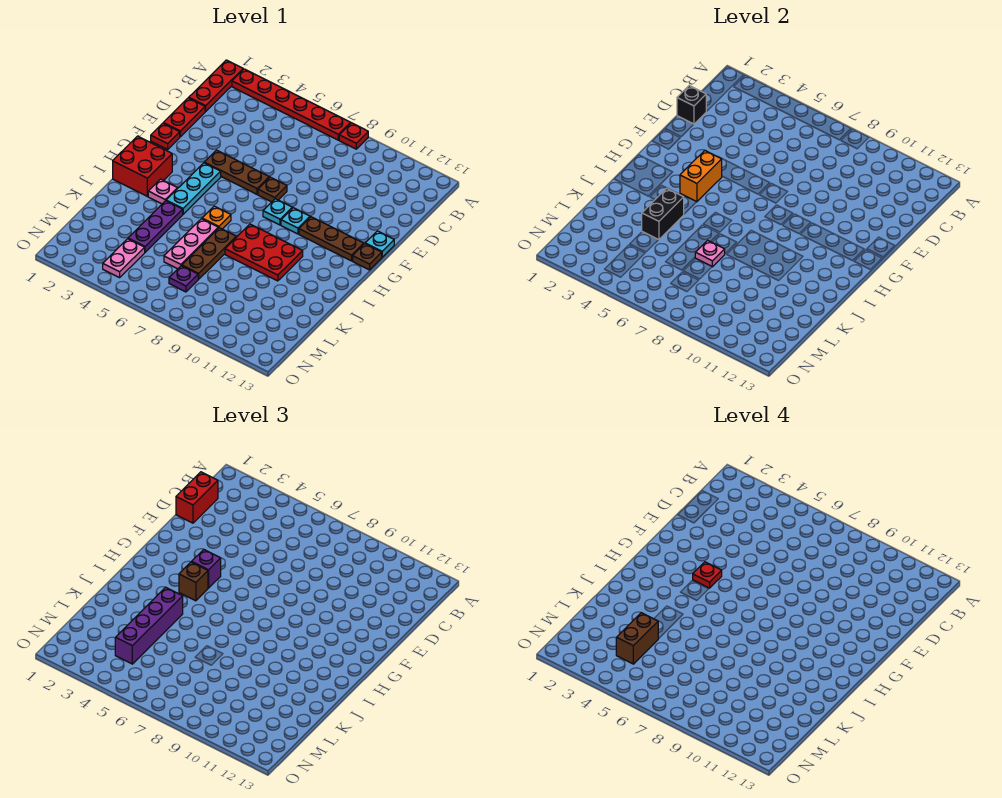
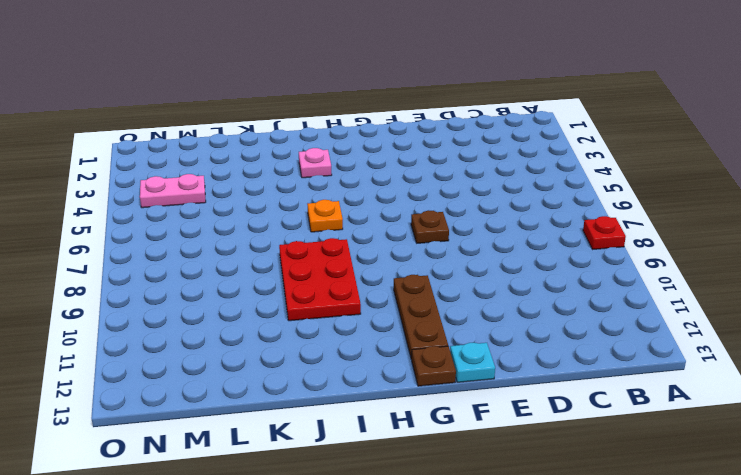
none -> red plate A1:C1 level 1
none -> red plate A2:A7 level 1
none -> red plate D1:E1 level 1
none -> red plate F1 level 1

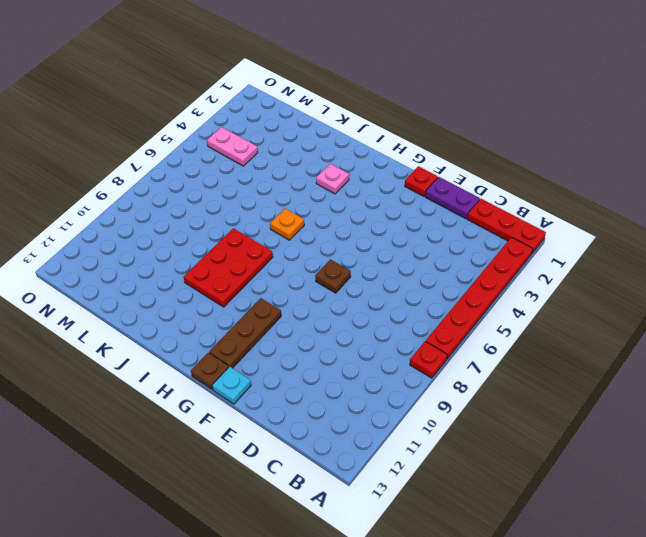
purple plate D1:E1 level 1 -> red plate D1:E1 level 1
none -> brown plate F4:F6 level 1
none -> cyan plate G4:I4 level 1
none -> cyan plate G8 level 1
none -> cyan plate G9 level 1

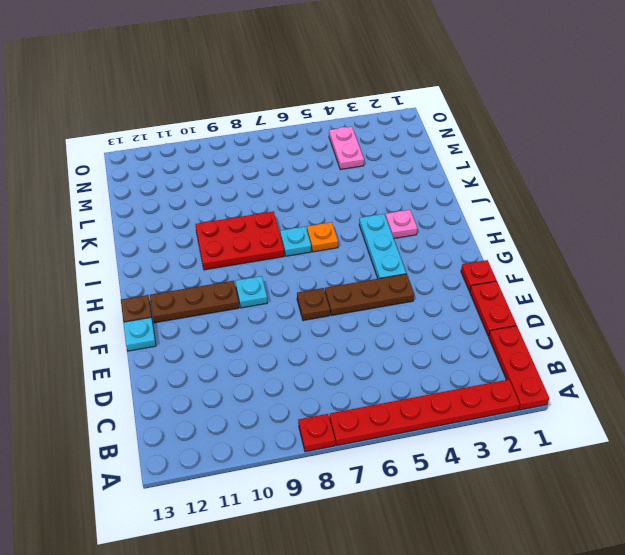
cyan plate I7 level 1 -> cyan plate G8 level 1
none -> red brick H1:I2 level 1
none -> purple plate J4:L4 level 1
none -> pink plate J6:L6 level 1
none -> brown plate J7:L7 level 1

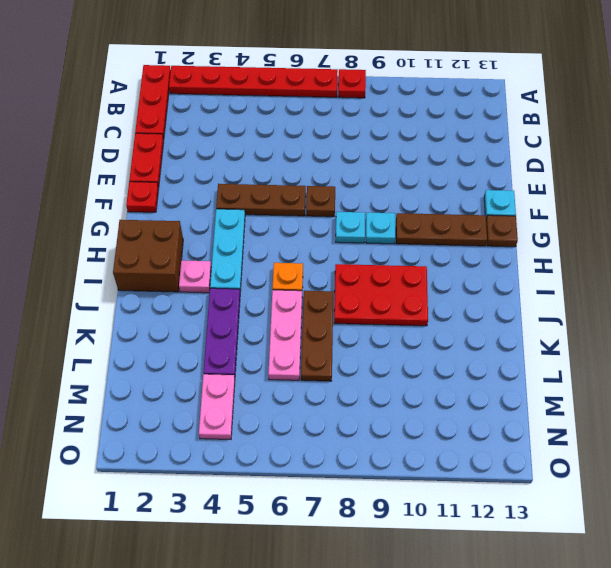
brown brick H1:I2 level 1 -> red brick H1:I2 level 1
none -> purple plate M7 level 1
none -> black brick D1 level 2
none -> orange brick G4:H4 level 2
none -> black brick J4:K4 level 2

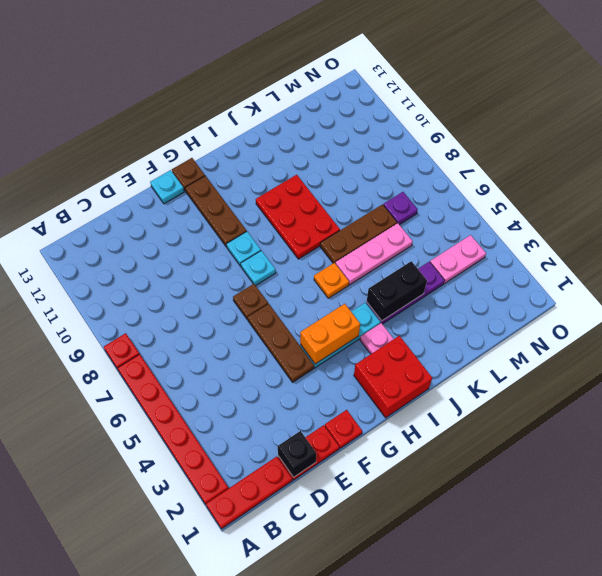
none -> pink plate K7 level 2
none -> red brick C1:D1 level 3
none -> purple brick G4 level 3
none -> brown brick H4 level 3

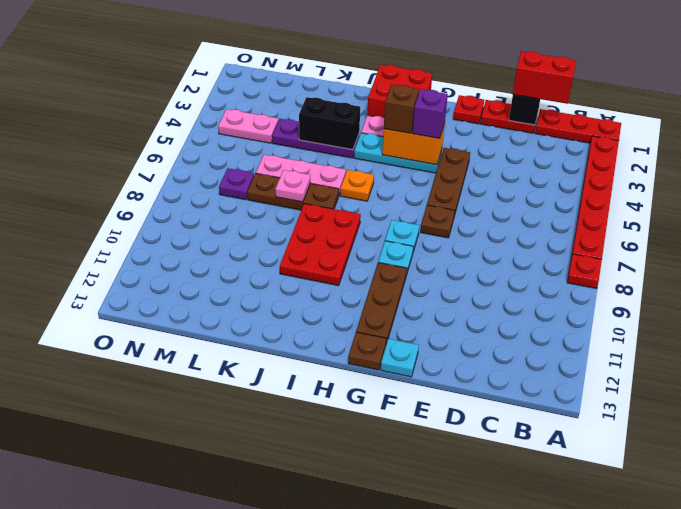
none -> purple brick J4:M4 level 3
none -> red plate G4 level 4
none -> brown brick L4:M4 level 4

